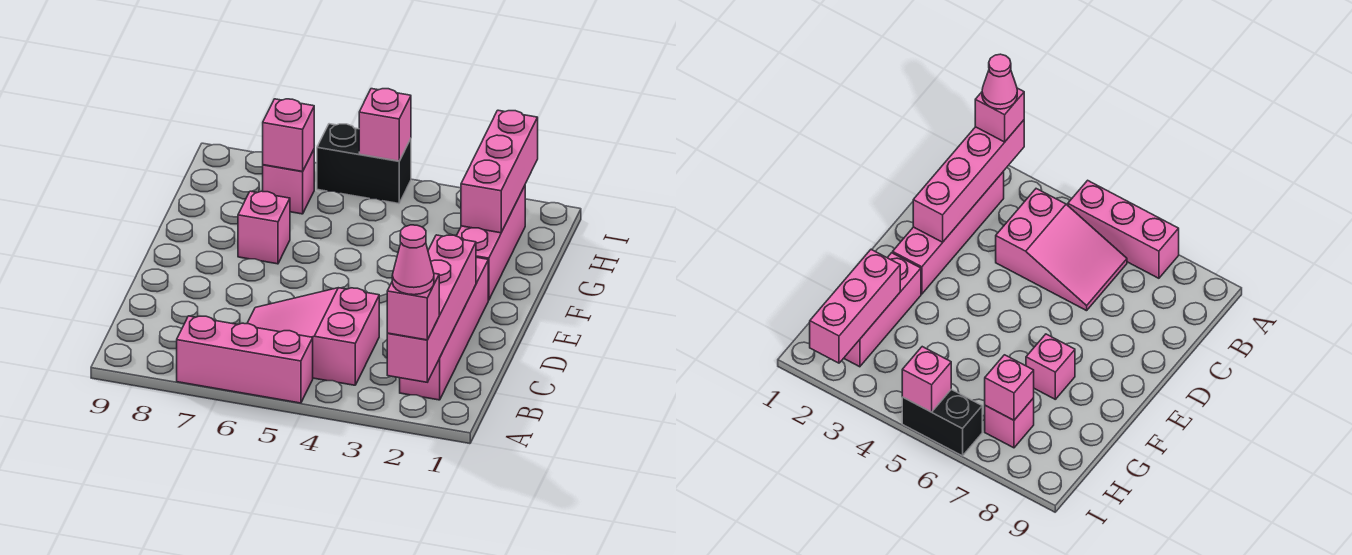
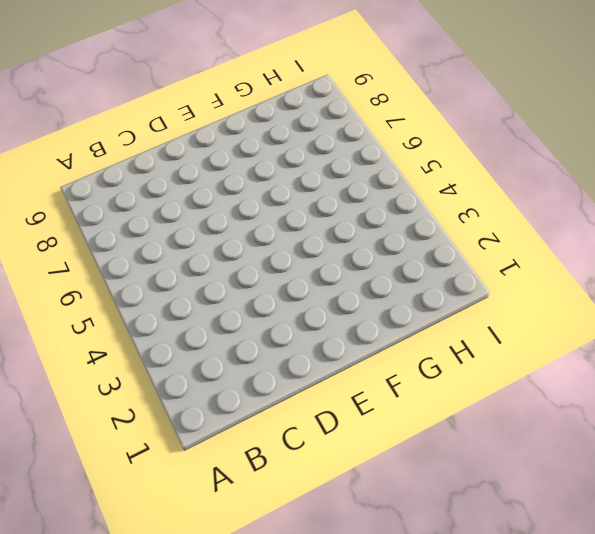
none -> pink brick A5:A7 level 1
none -> pink brick B2:E2 level 1
none -> pink slope B4:C6 level 1 top 4

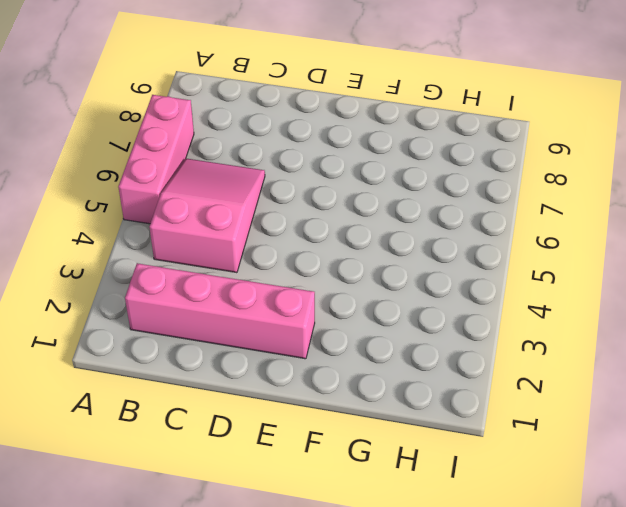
none -> pink brick F2:H2 level 1
none -> pink brick F7 level 1
none -> pink brick H7 level 1

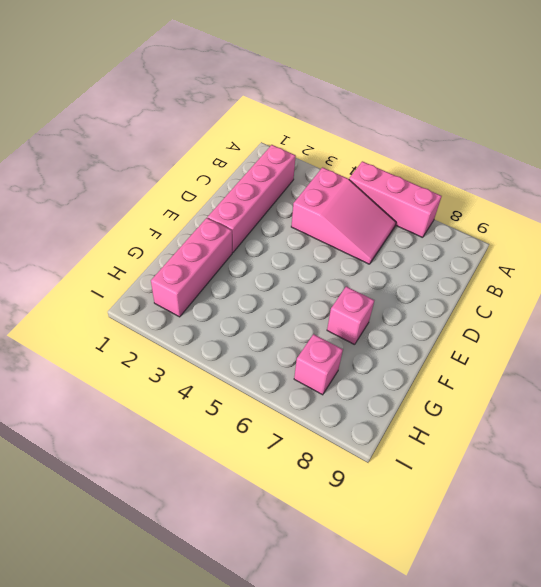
none -> black brick I5:I6 level 1
none -> pink brick A2:D2 level 2
none -> pink brick G2:I2 level 2

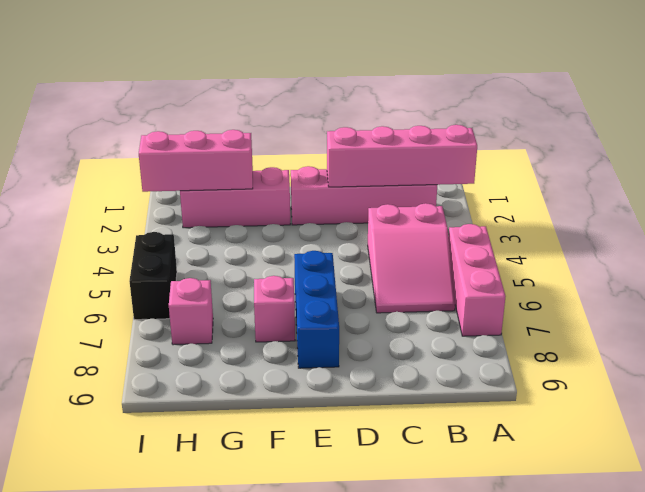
blue brick E6:E8 level 1 -> none
none -> pink brick H7 level 2
none -> pink brick I5 level 2
none -> pink brick A2 level 3

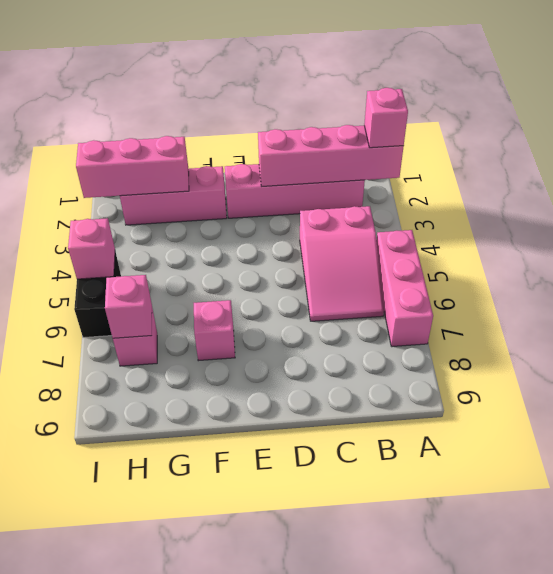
none -> pink cone A2 level 4

